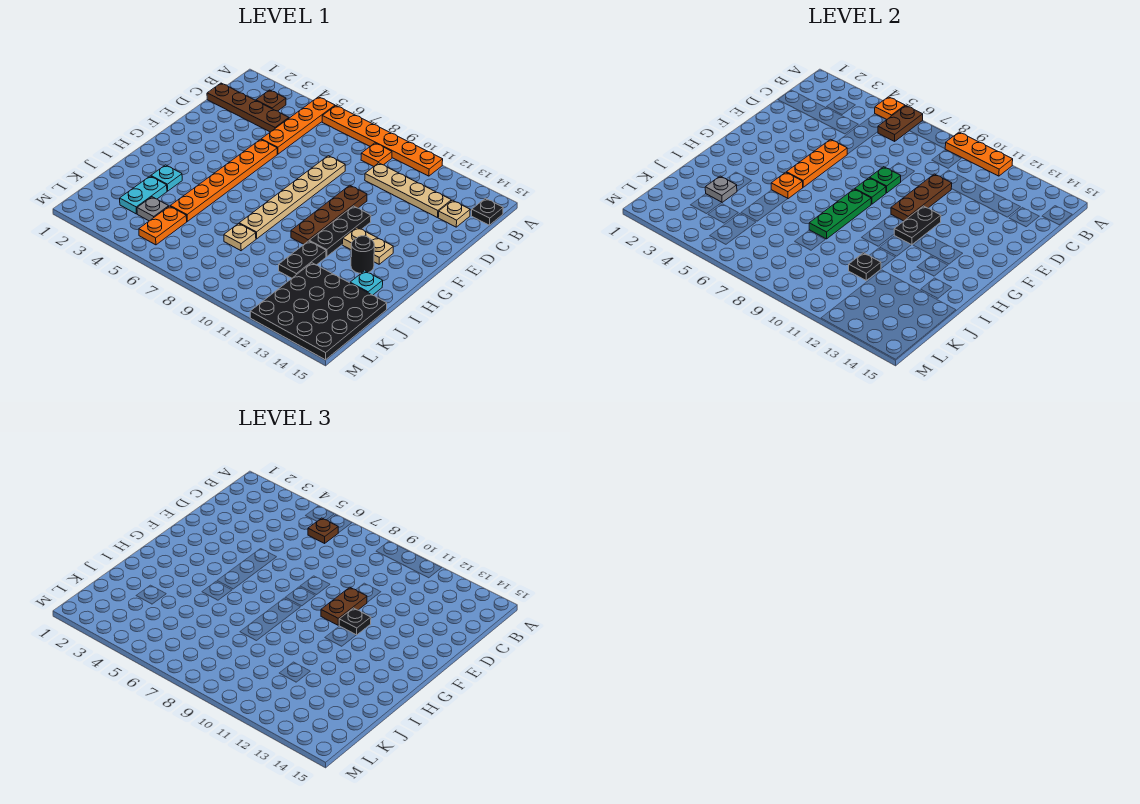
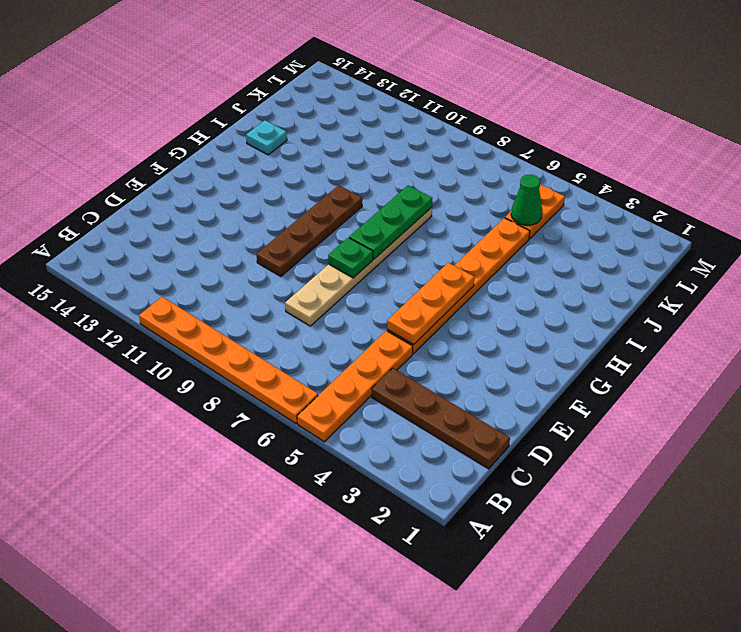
green cone K5 level 2 -> none
none -> brown plate B3 level 1
none -> orange plate B9 level 1
none -> black plate B15 level 1
none -> tan plate C10:C13 level 1

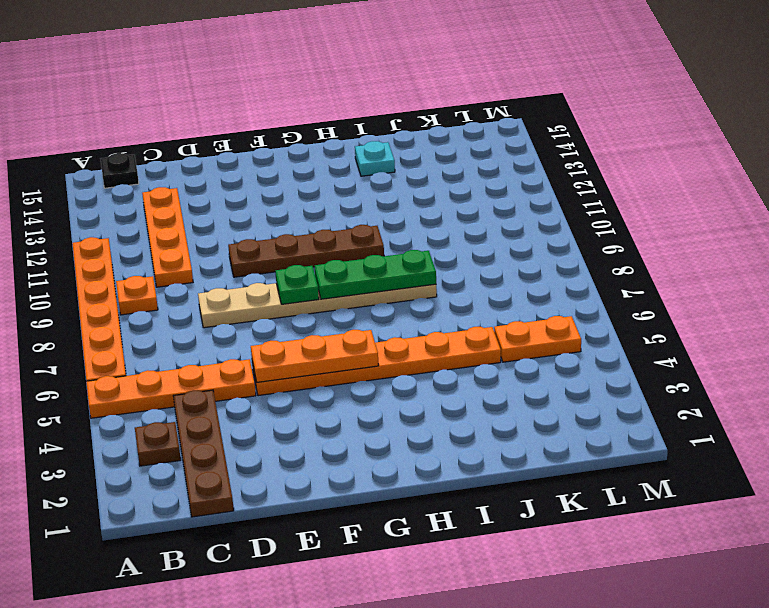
orange plate C10:C13 level 1 -> tan plate C10:C13 level 1
none -> tan plate C14 level 1
none -> black plate F11:H11 level 1
none -> tan plate G12:G13 level 1
none -> black round brick H13 level 1

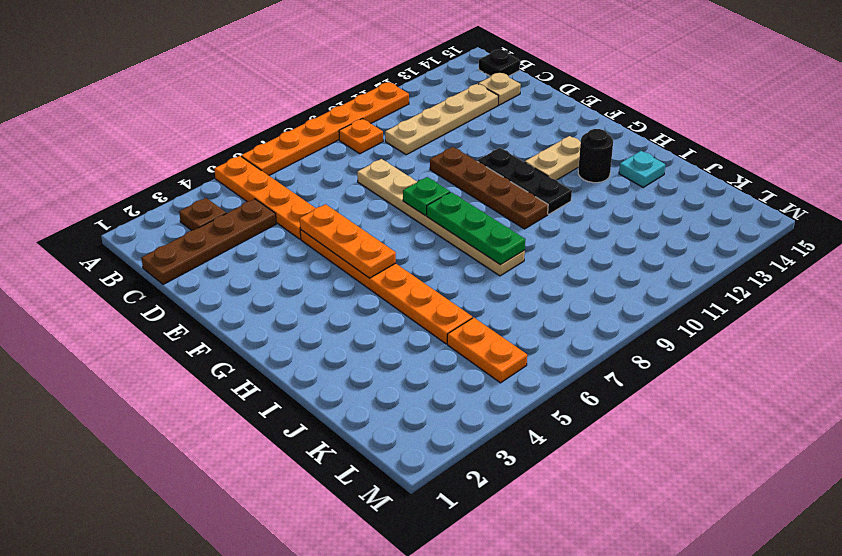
none -> cyan plate I3 level 1
none -> black plate I11:J11 level 1
none -> cyan plate J3:K3 level 1
none -> tan plate J8 level 1

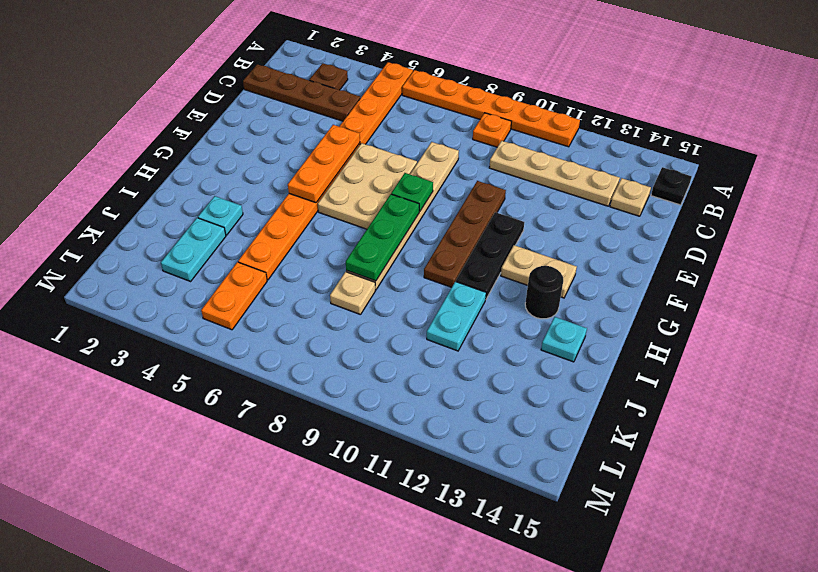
tan plate E6:G7 level 1 -> none
cyan plate I11:J11 level 1 -> black plate I11:J11 level 1
none -> black plate J12:M15 level 1
none -> grey plate K4 level 1
none -> orange plate A5 level 2
none -> brown plate A6:B6 level 2

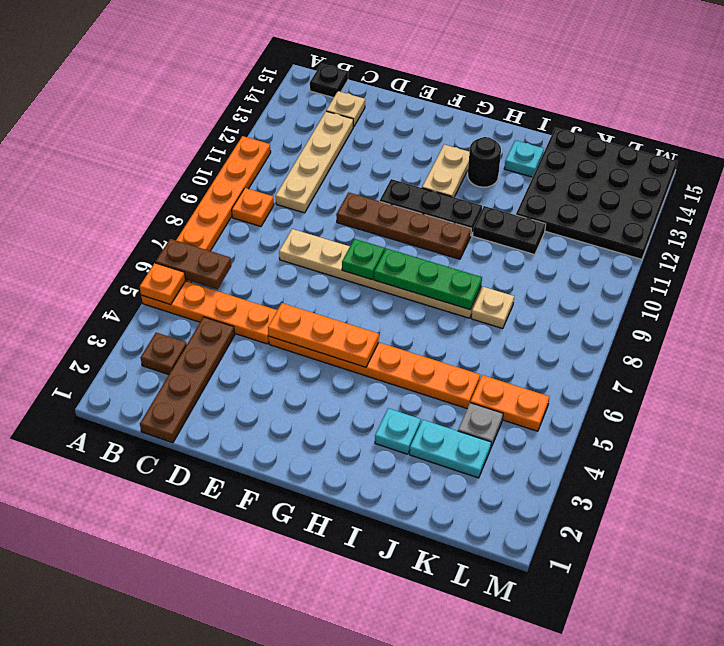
none -> orange plate A9:A11 level 2
none -> brown plate D10:F10 level 2
none -> green plate E8 level 2
none -> black plate F11:G11 level 2

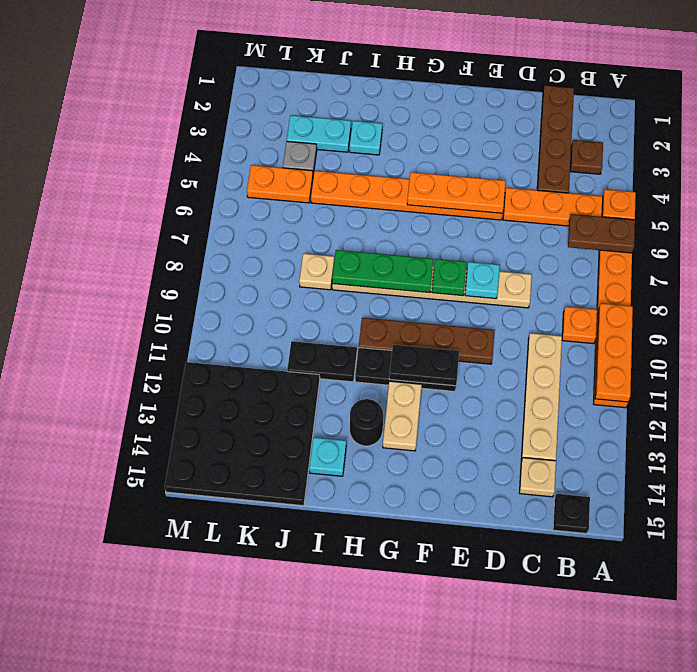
cyan plate E8 level 2 -> green plate E8 level 2
none -> brown plate D10:F10 level 2
none -> orange plate H5 level 2
none -> grey plate J3 level 2
none -> black plate J11 level 2

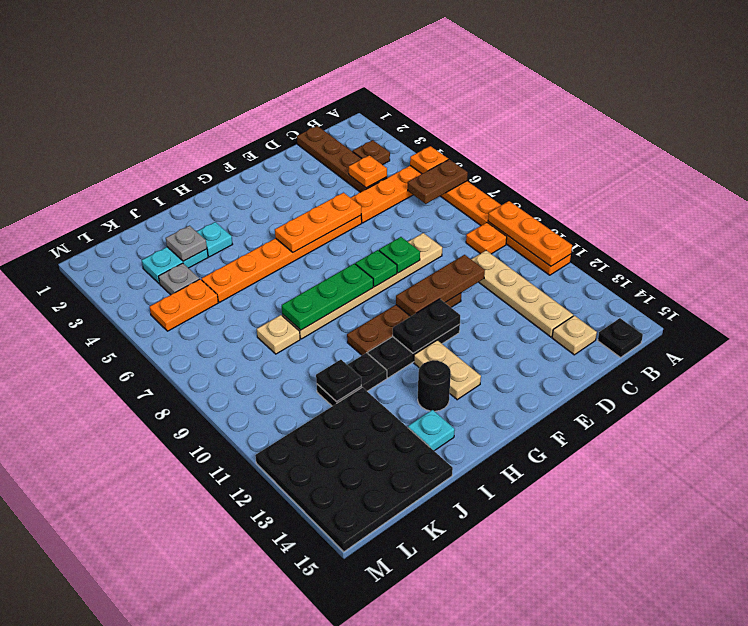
orange plate C4 level 2 -> orange plate H5 level 2
none -> brown plate B6 level 3
none -> brown plate E10:F10 level 3
none -> black plate F11 level 3

